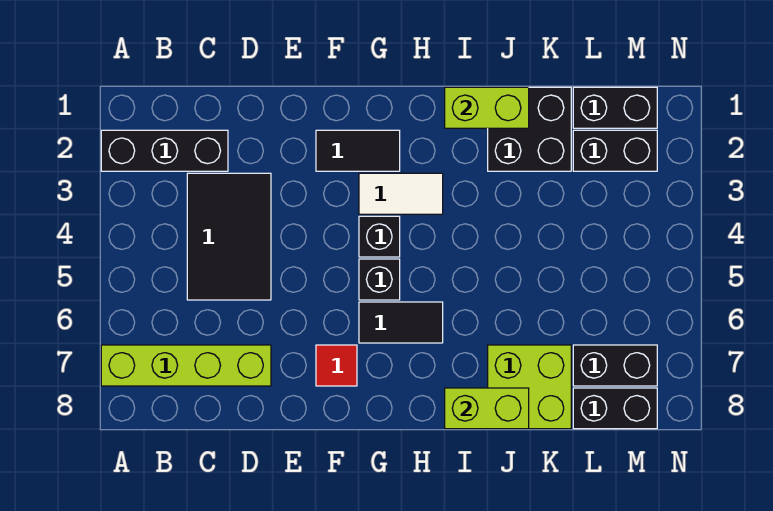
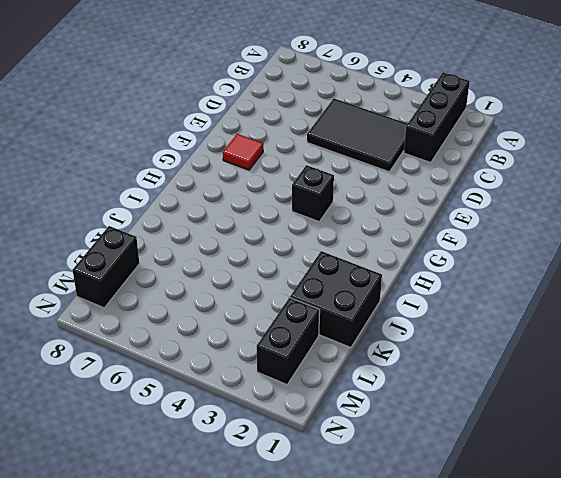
none -> lime brick A7:D7 level 1
none -> black tile F2:G2 level 1
none -> white tile G3:H3 level 1

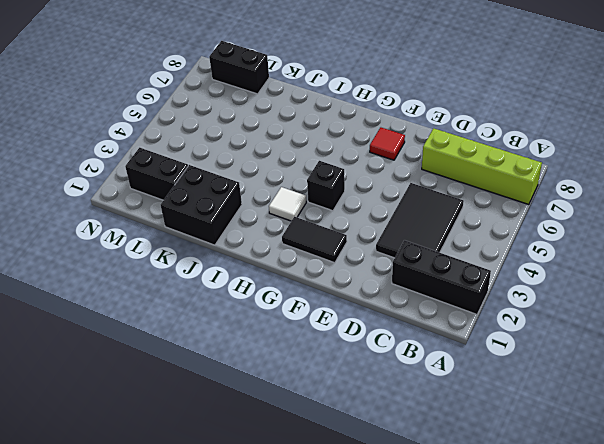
white tile H3 level 1 -> white tile G3:H3 level 1
none -> black brick G5 level 1
none -> black tile G6:H6 level 1
none -> lime brick J7:K8 level 1

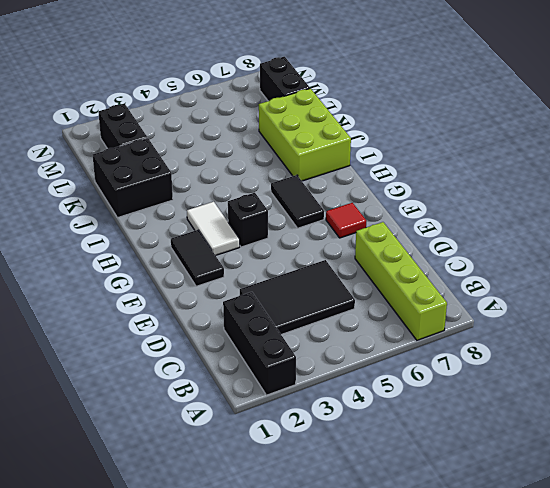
lime brick I7:K8 level 1 -> lime brick J7:K8 level 1
none -> black brick G5 level 1
none -> black brick L1:M1 level 1
none -> black brick L7:M7 level 1

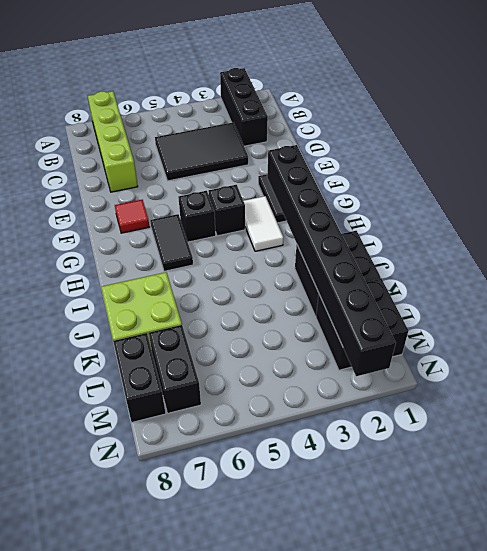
black brick G2:N2 level 2 -> none
none -> lime brick I1:J1 level 2
none -> lime brick I8:J8 level 2

